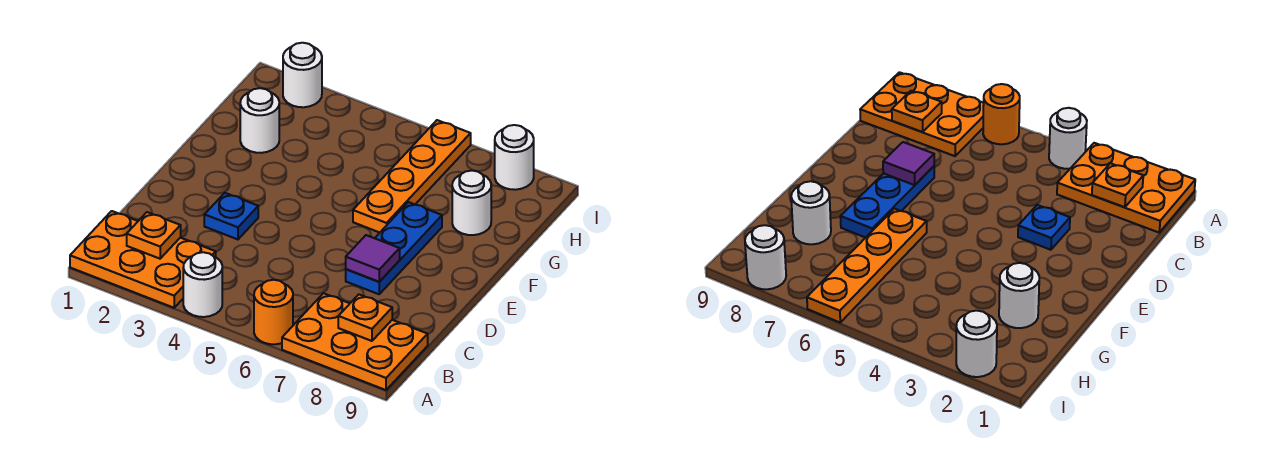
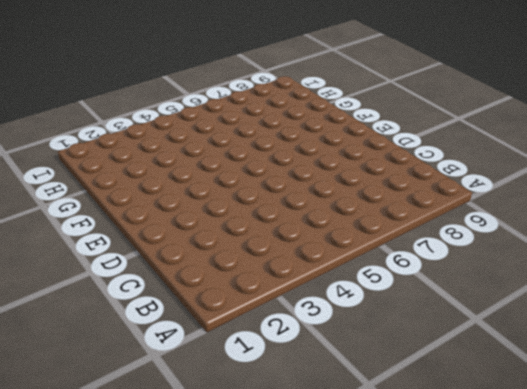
none -> orange plate A1:B3 level 1
none -> white round brick A4 level 1
none -> orange round brick A6 level 1

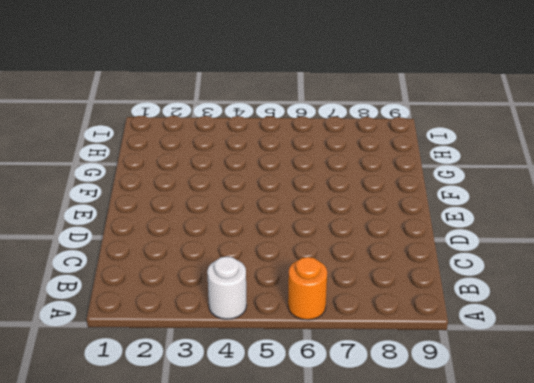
none -> orange plate A1:B3 level 1
none -> orange plate A7:B9 level 1
none -> blue plate D3 level 1

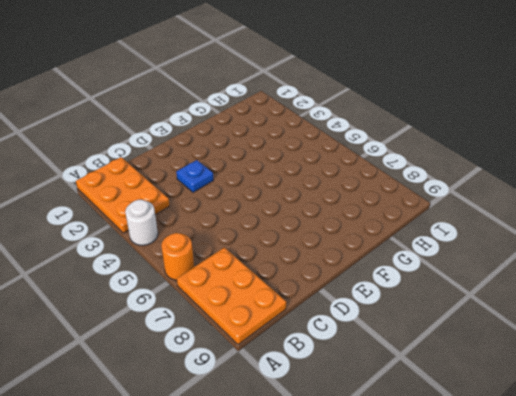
none -> blue plate D7:F7 level 1
none -> orange plate F6:I6 level 1
none -> white round brick G2 level 1

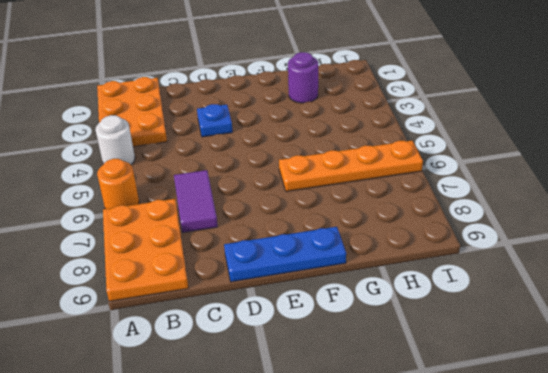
purple tile C6:C7 level 1 -> none
blue plate D9:F9 level 1 -> blue plate D7:F7 level 1
purple round brick G2 level 1 -> white round brick G2 level 1
none -> white round brick G8 level 1
none -> white round brick I2 level 1
none -> white round brick I8 level 1

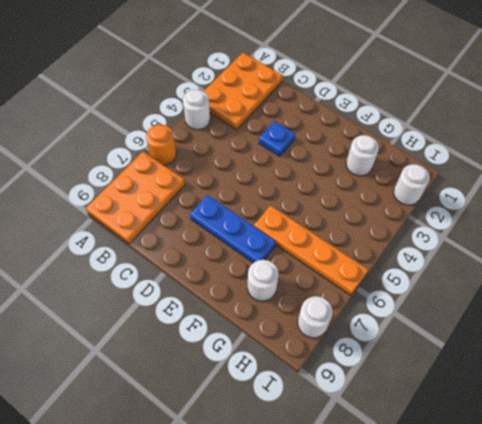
none -> orange plate B2 level 2
none -> orange plate B8 level 2
none -> purple tile D7 level 2

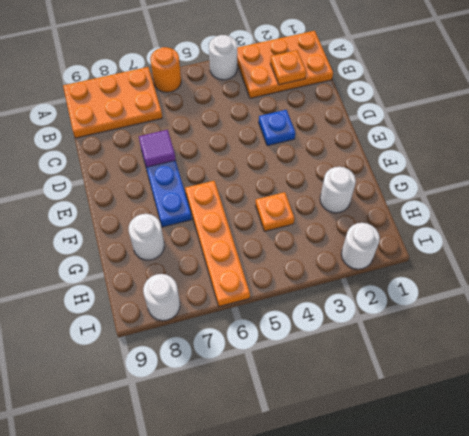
orange plate G4 level 1 -> orange plate B8 level 2

